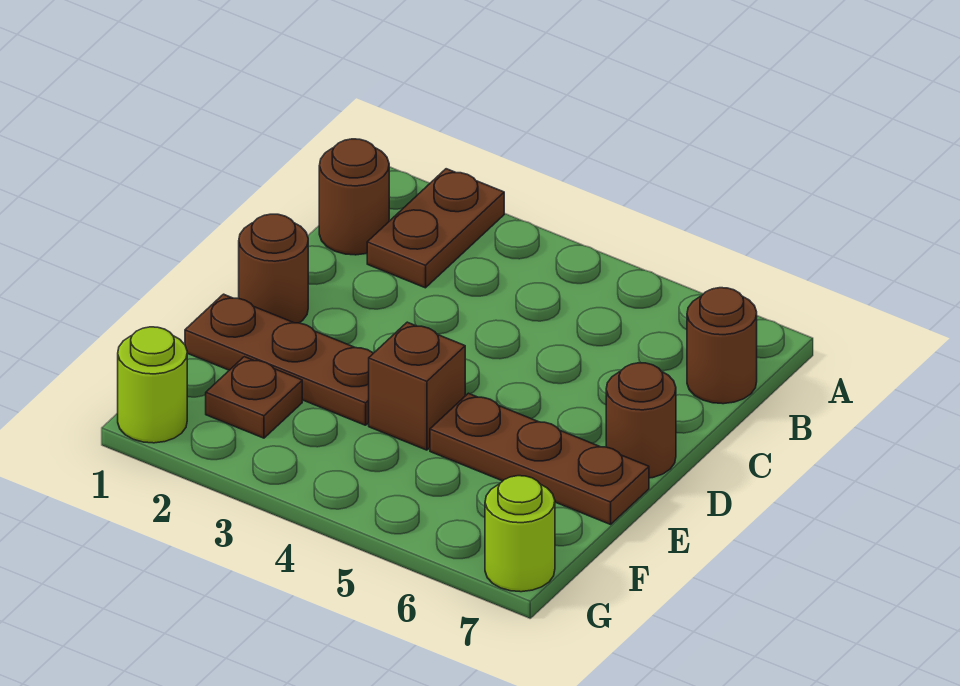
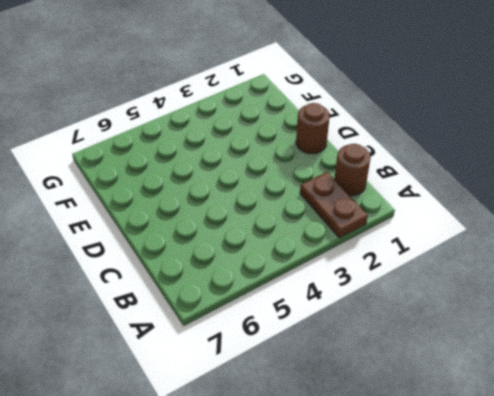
none -> brown round brick B7 level 1
none -> brown round brick D7 level 1

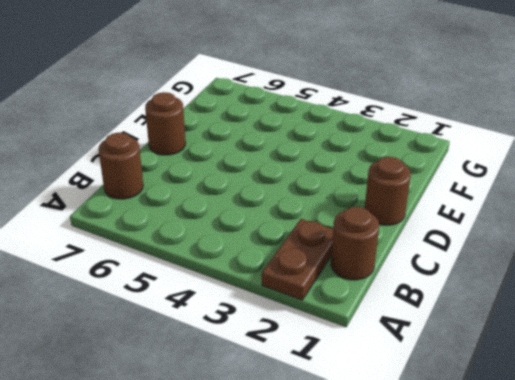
none -> brown plate E1:E3 level 1
none -> brown brick E4 level 1

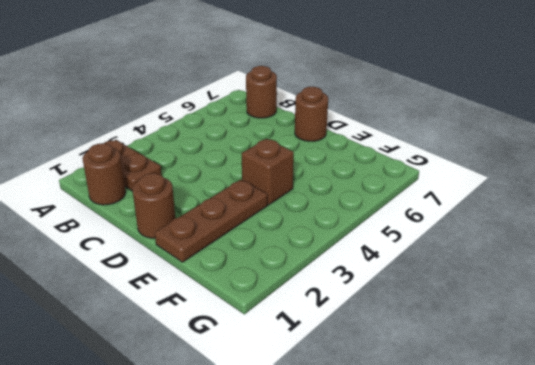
none -> brown plate E5:E7 level 1
none -> brown plate F2 level 1

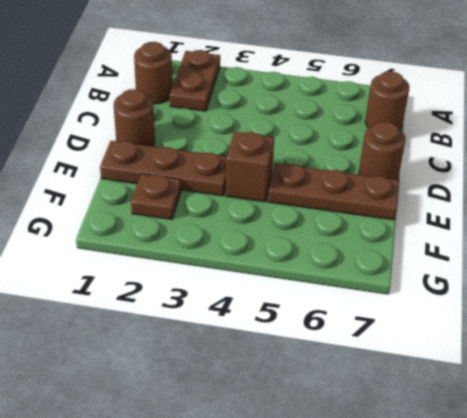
none -> lime round brick G1 level 1
none -> lime round brick G7 level 1

